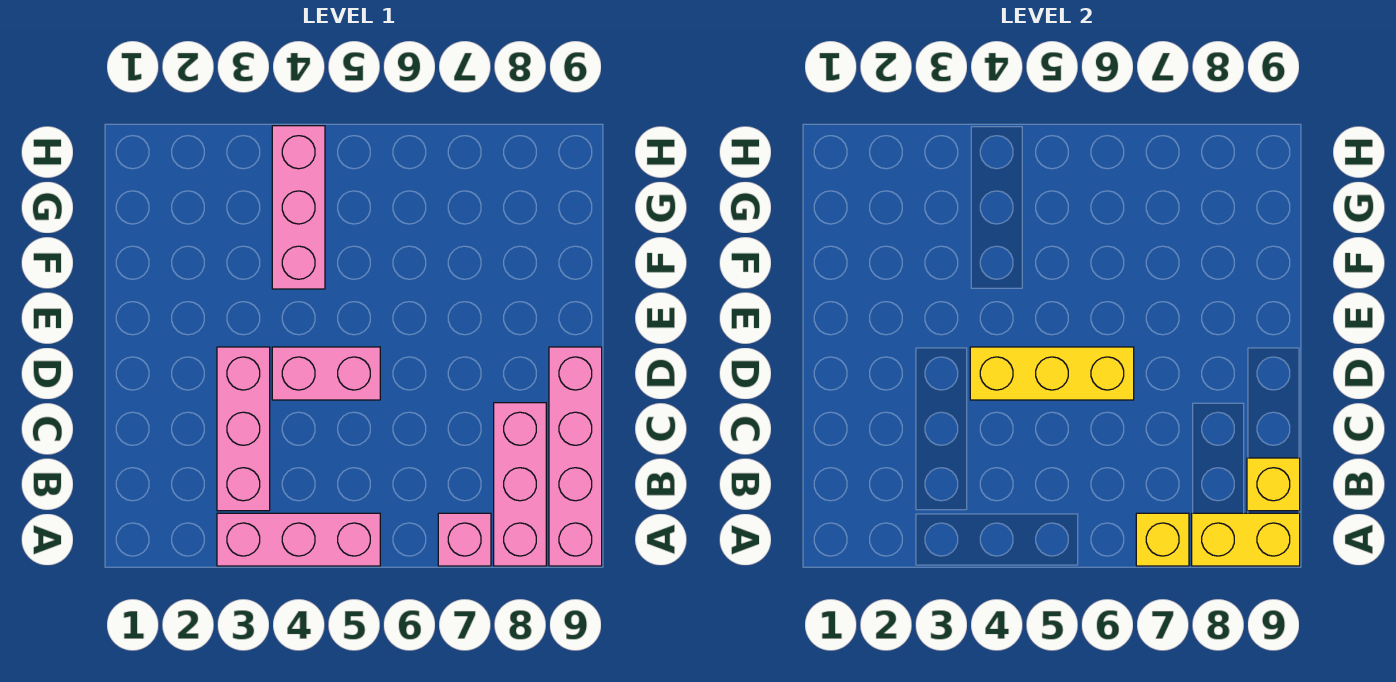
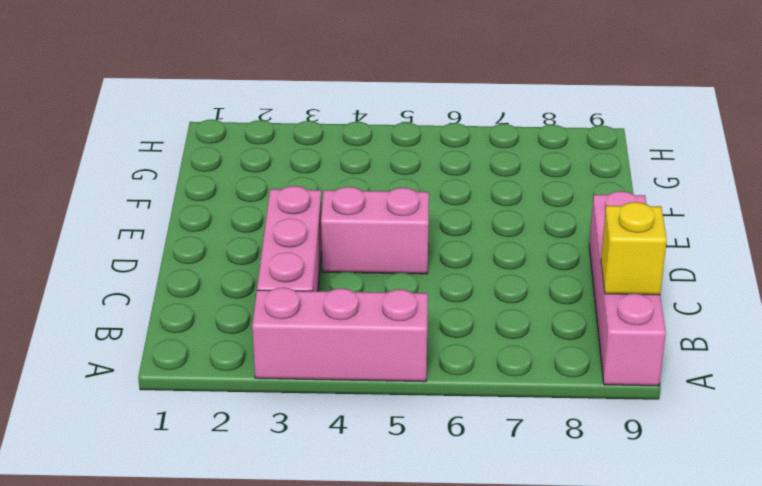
none -> pink brick A7 level 1
none -> pink brick A8:C8 level 1

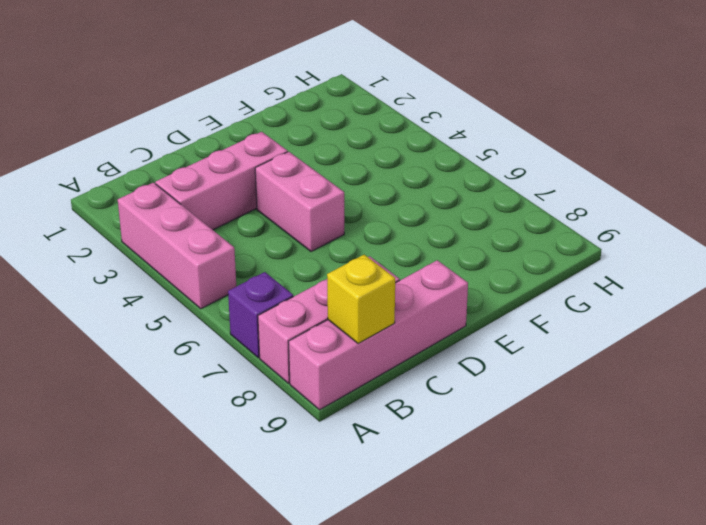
purple brick A7 level 1 -> pink brick A7 level 1
none -> pink brick F4:H4 level 1
none -> yellow brick A7 level 2

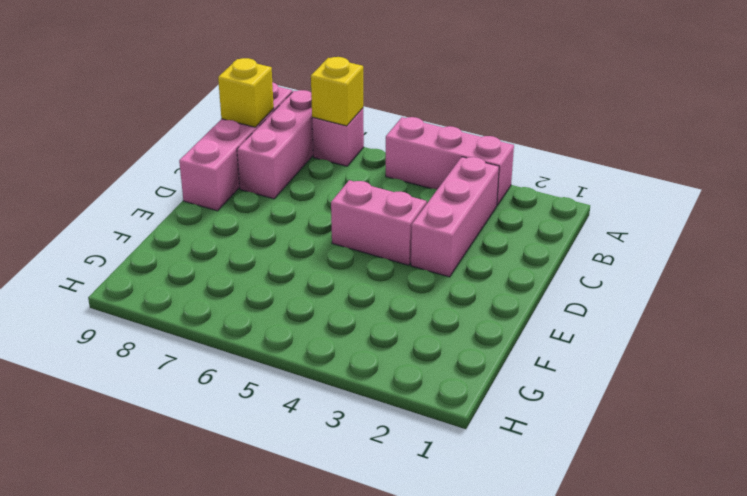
none -> pink brick F4:H4 level 1
none -> yellow brick A8:A9 level 2

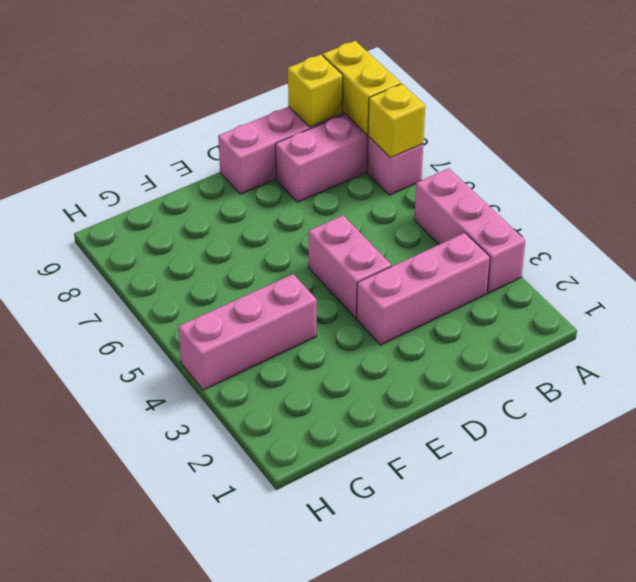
none -> yellow brick D4:D6 level 2

